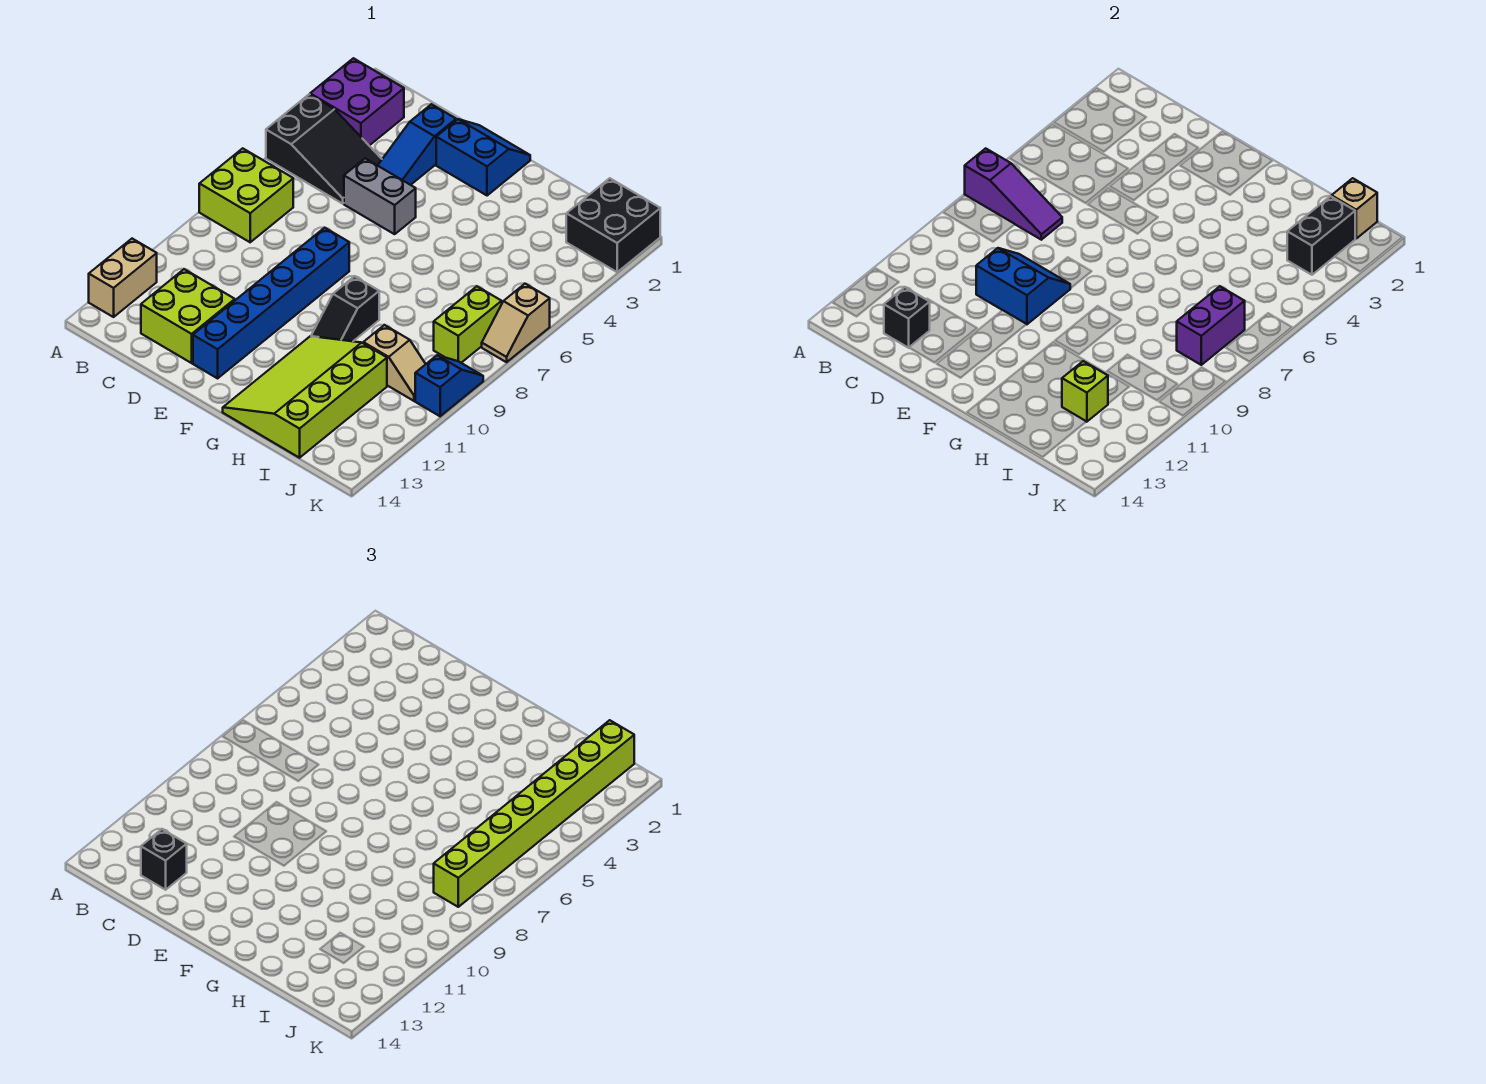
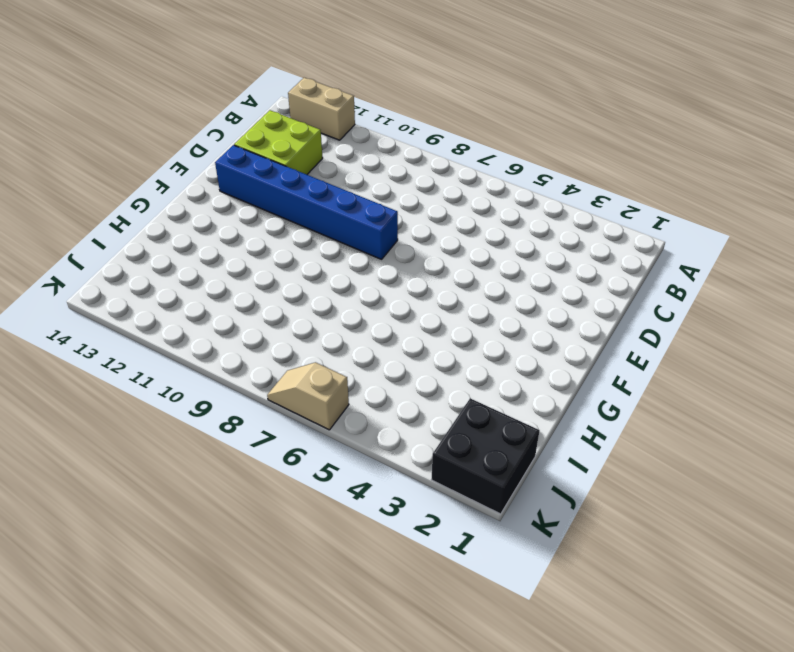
none -> purple brick A2:B3 level 1
none -> black slope A4:C5 level 1 top A
none -> lime brick A7:B8 level 1

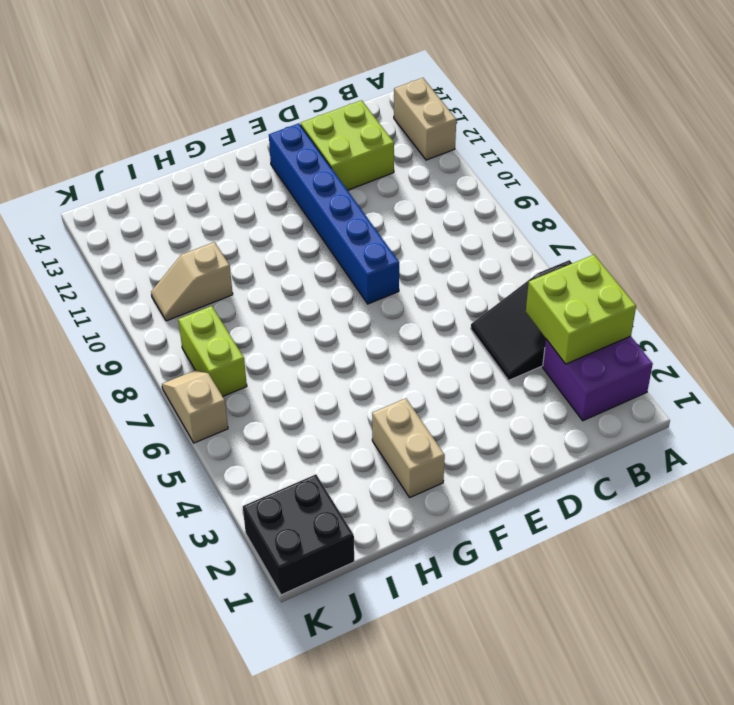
lime brick A3:B4 level 2 -> lime brick A7:B8 level 1
tan brick G2:G3 level 1 -> none
none -> blue slope D2:D4 level 1 top 2
none -> grey brick D5:E5 level 1
none -> blue slope E1:F2 level 1 top 2

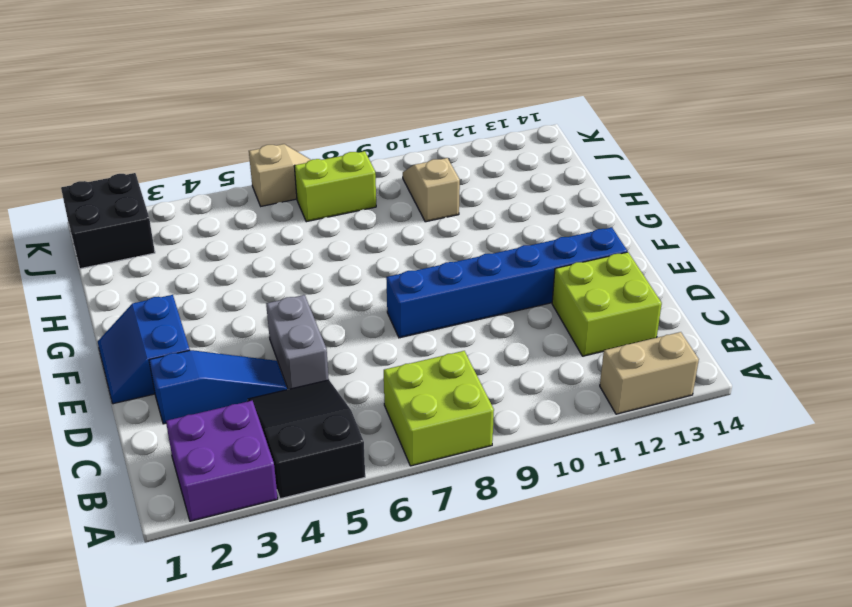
none -> black slope G9:G10 level 1 top 9
none -> lime slope G11:I14 level 1 top I
none -> blue slope K9:K10 level 1 top 10

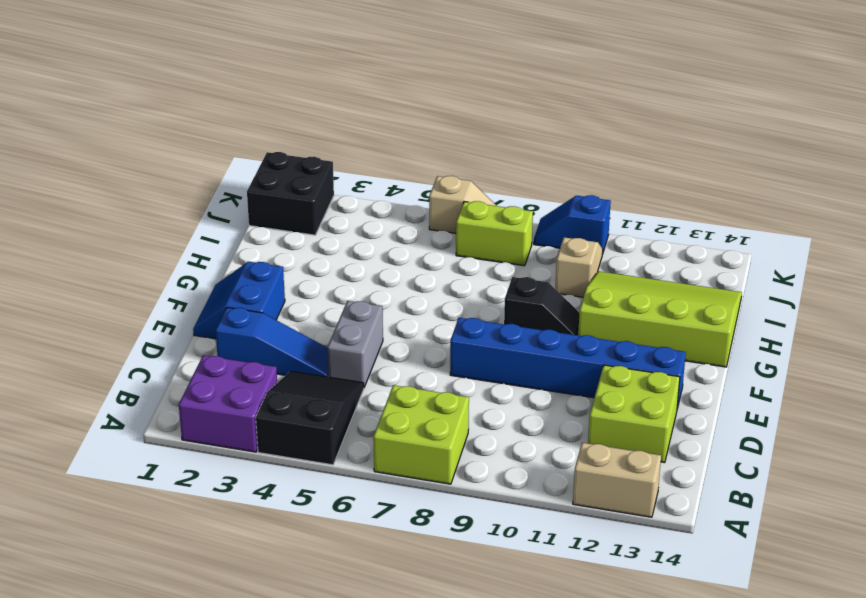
lime slope G11:I14 level 1 top G -> lime slope G11:I14 level 1 top I
none -> purple slope A7:C7 level 2 top A
none -> black brick C13 level 2
none -> blue slope D9:E10 level 2 top 10

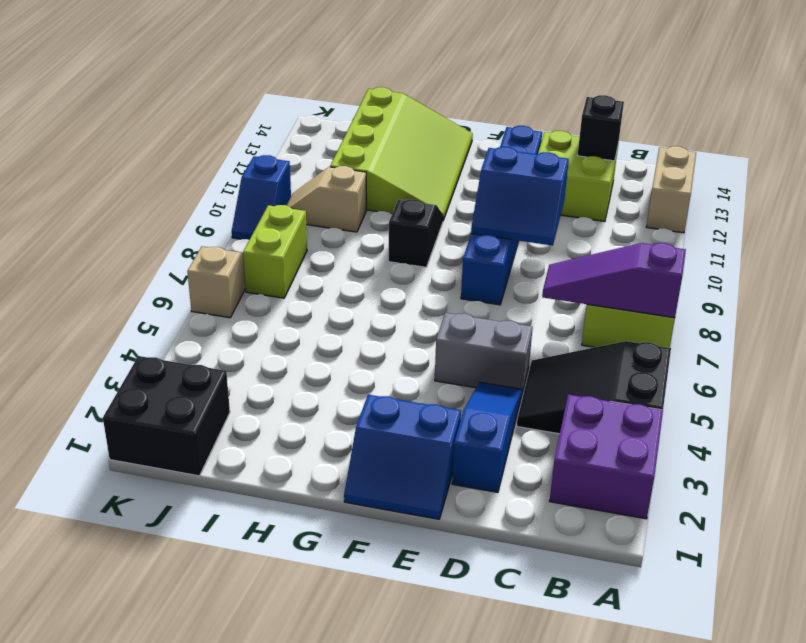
none -> lime brick I12 level 2
none -> tan brick J1 level 2
none -> black brick J2:J3 level 2

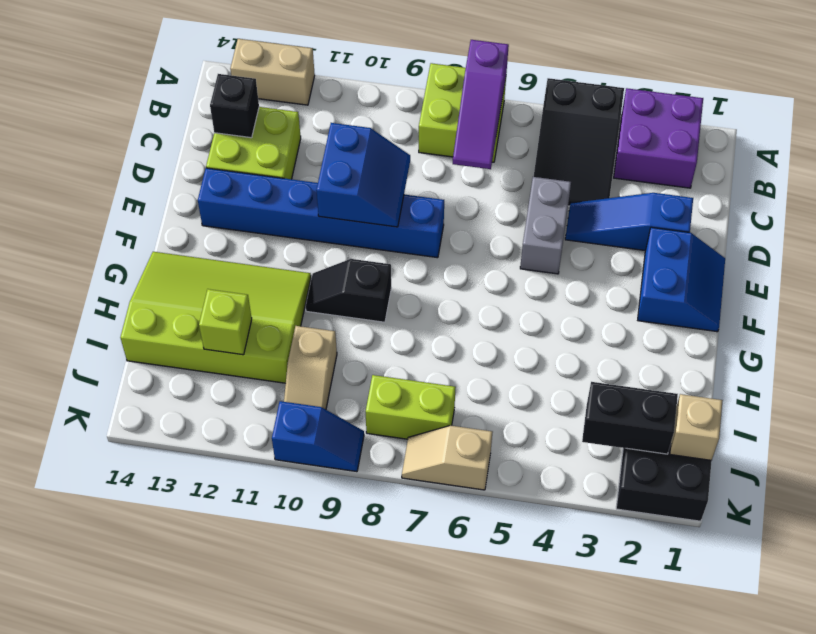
none -> purple brick J7:J8 level 2
none -> black brick C13 level 3
none -> lime brick J1:J8 level 3

